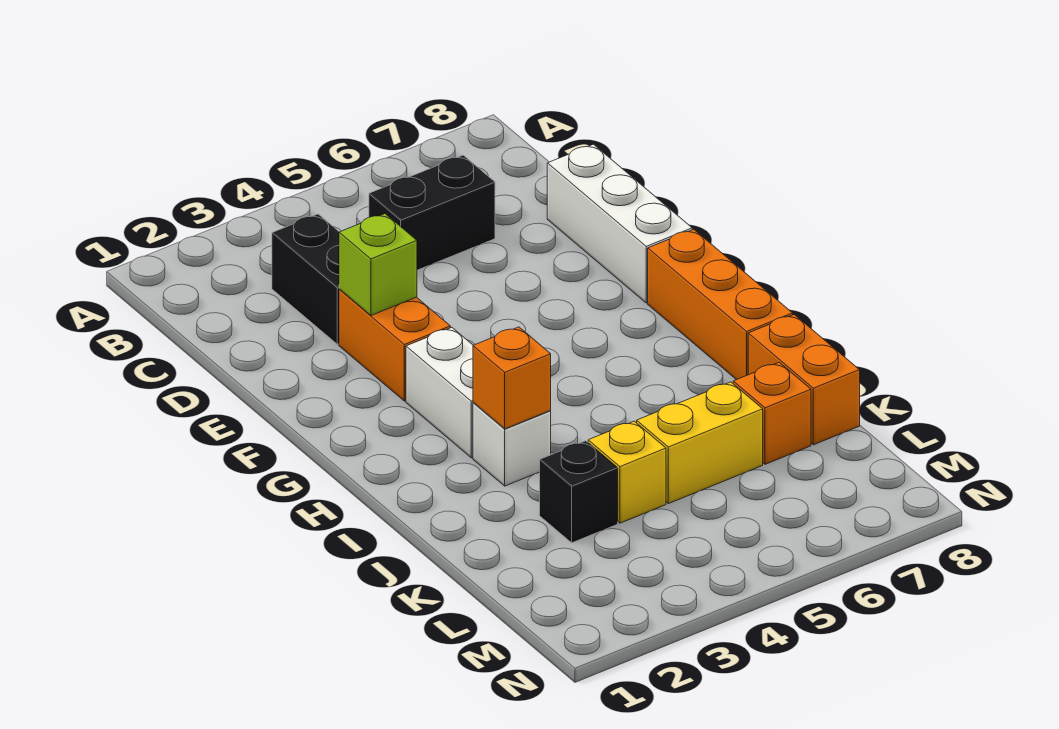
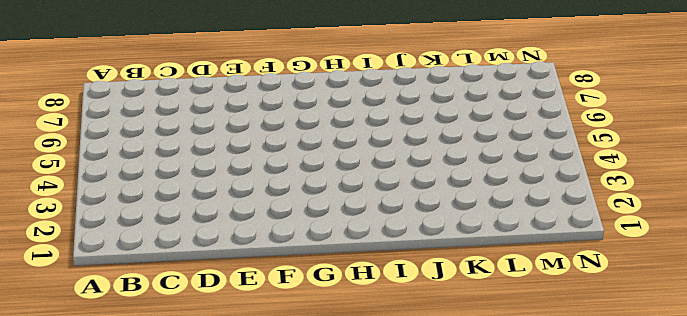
none -> black brick C3:D3 level 1
none -> black brick C5:C6 level 1
none -> white brick D8:F8 level 1

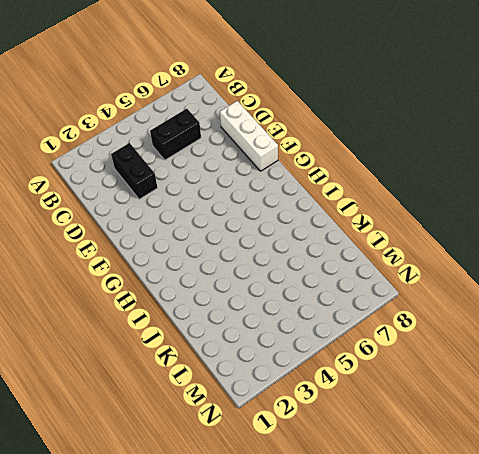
none -> orange brick E3:F3 level 1
none -> white brick G3:H3 level 1
none -> orange brick G8:I8 level 1

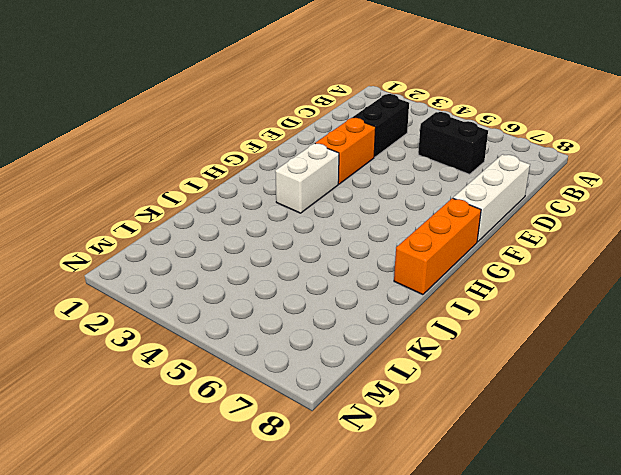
none -> white brick I3 level 1
none -> orange brick J8:K8 level 1
none -> black brick K3 level 1

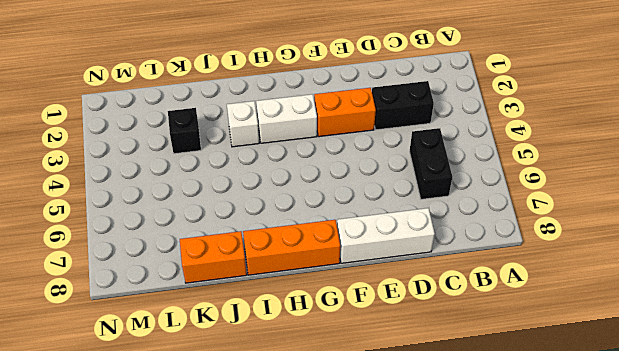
none -> yellow brick K4 level 1
none -> yellow brick K5:K6 level 1
none -> orange brick K7 level 1

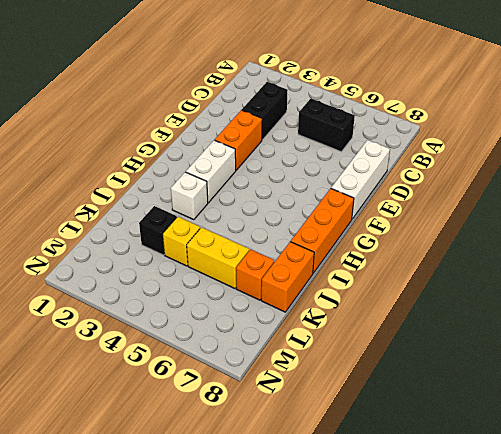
none -> lime brick E3 level 2
none -> orange brick I3 level 2

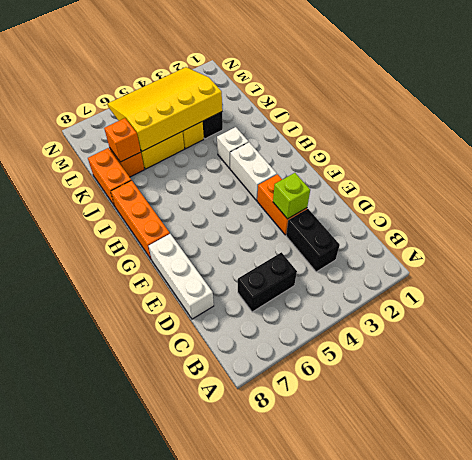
yellow slope K3:M6 level 2 top K -> none
orange brick K7 level 2 -> orange brick I3 level 2

